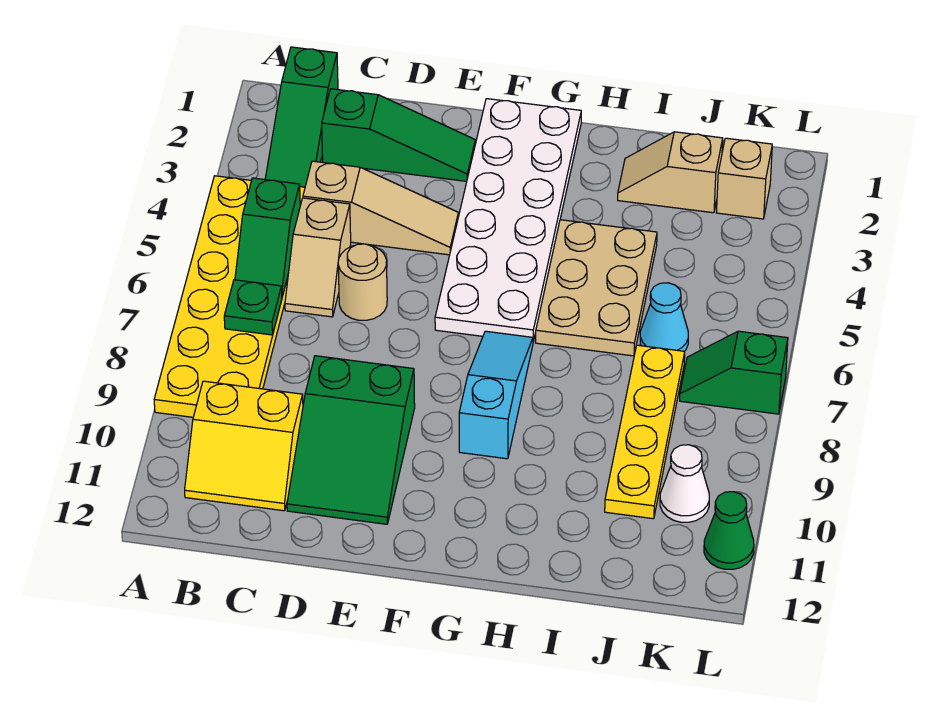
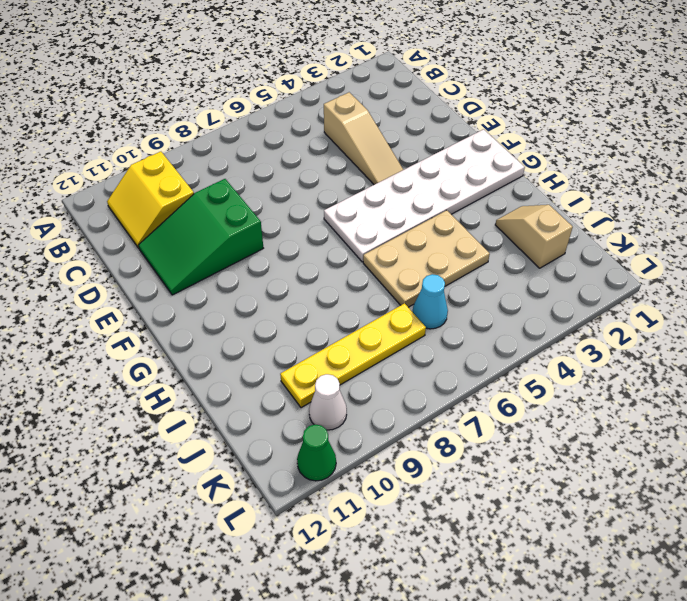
none -> yellow plate A4:B9 level 1
none -> green slope B1:B3 level 1 top 1
none -> green slope C2:E2 level 1 top C

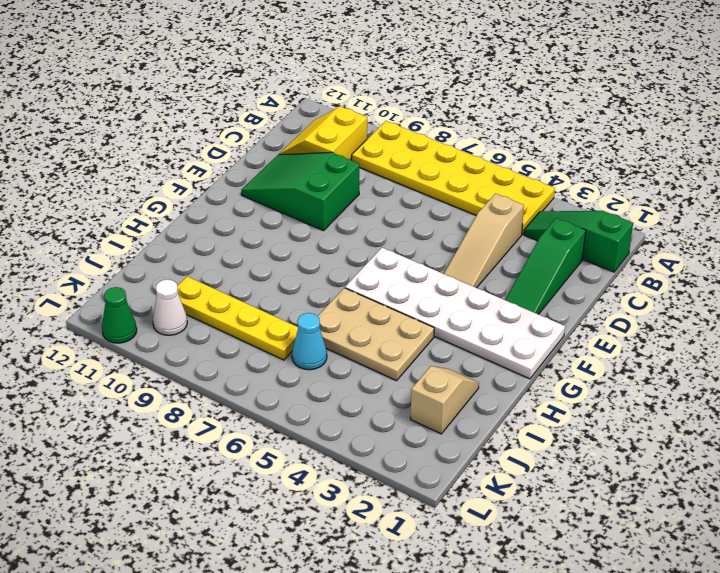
none -> tan slope C5:C6 level 1 top 5
none -> tan round brick D6 level 1
none -> cyan slope G7:G9 level 1 top 9

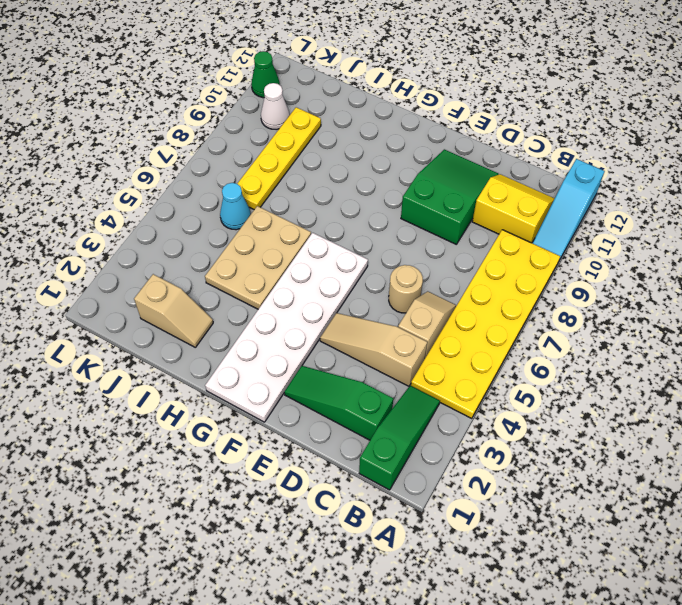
cyan slope A10:A12 level 1 top 12 -> cyan slope G7:G9 level 1 top 9
none -> tan brick K2 level 1
none -> green slope K7:L7 level 1 top L
none -> green slope B5:B6 level 2 top 5

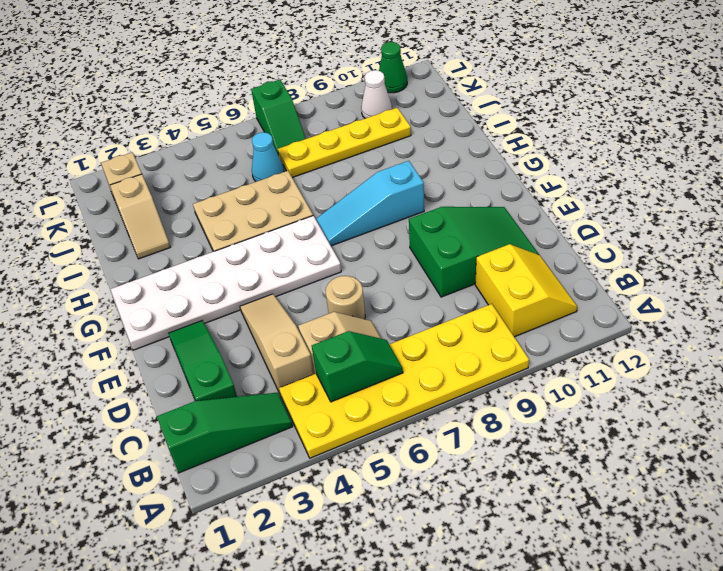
none -> green plate B7 level 2

